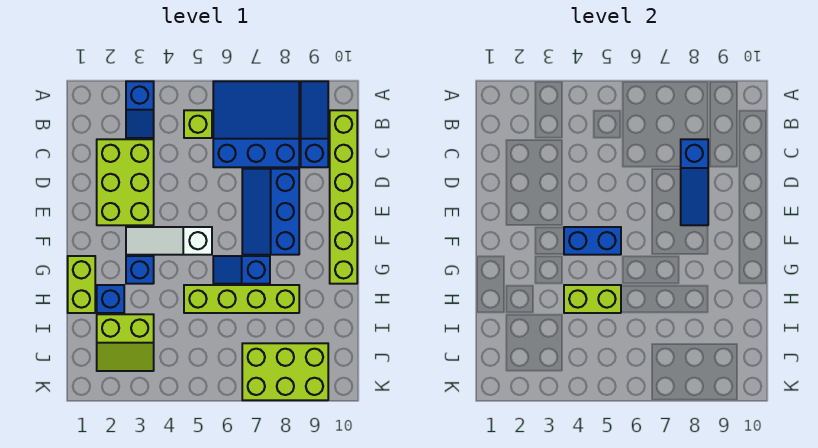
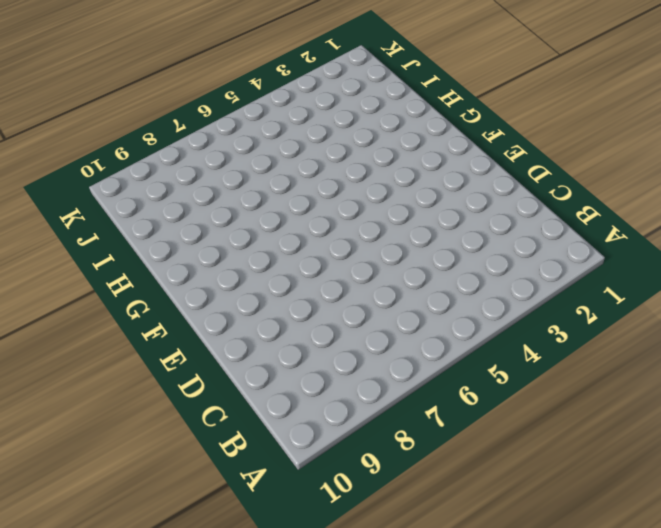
none -> blue slope A3:B3 level 1 top A
none -> blue slope A6:C8 level 1 top C
none -> blue slope A9:C9 level 1 top C

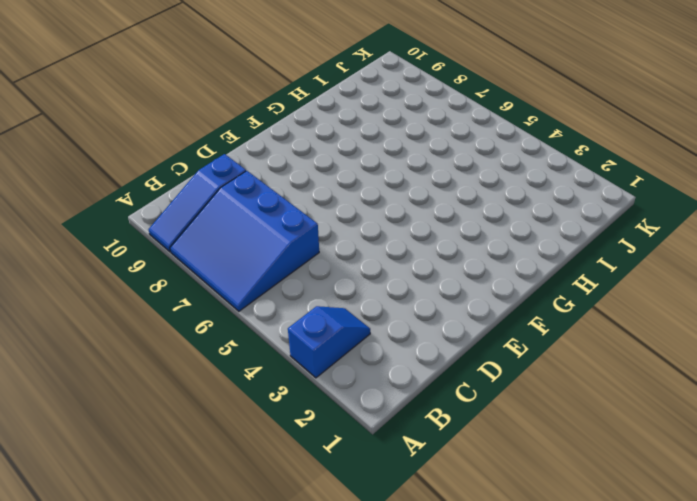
none -> lime brick B5 level 1
none -> lime brick B10:G10 level 1
none -> lime brick C2:E3 level 1

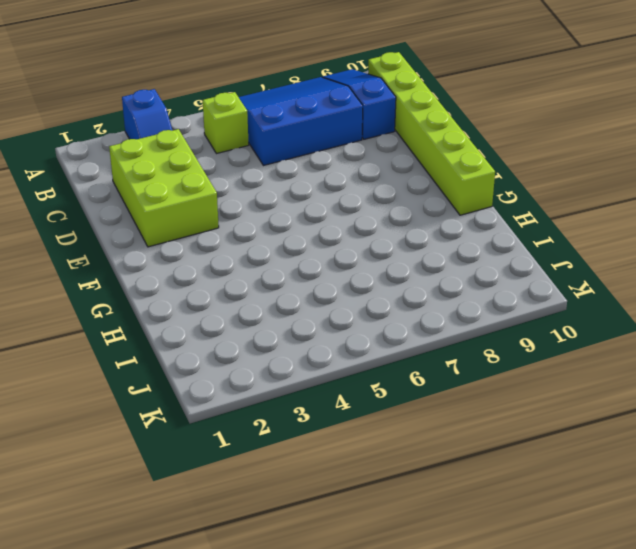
none -> blue slope D7:F8 level 1 top 8
none -> white slope F3:F5 level 1 top 5
none -> lime brick G1:H1 level 1

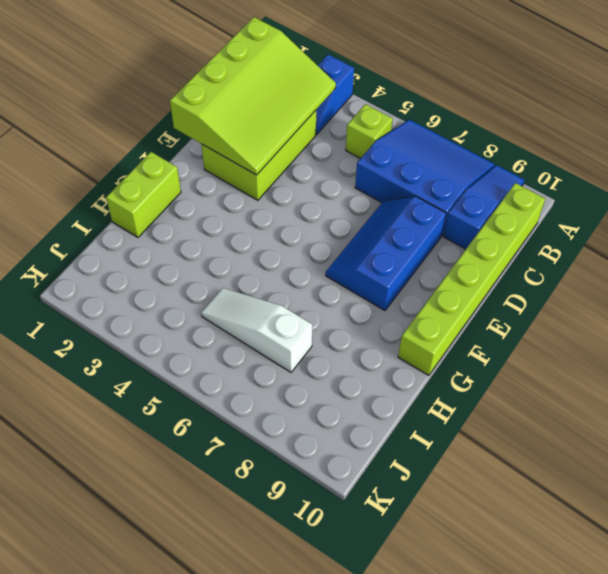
lime slope B1:E3 level 2 top 1 -> none
white slope I5:I7 level 1 top 7 -> white slope F3:F5 level 1 top 5
none -> blue brick G3 level 1
none -> blue slope G6:G7 level 1 top 7
none -> blue brick H2 level 1

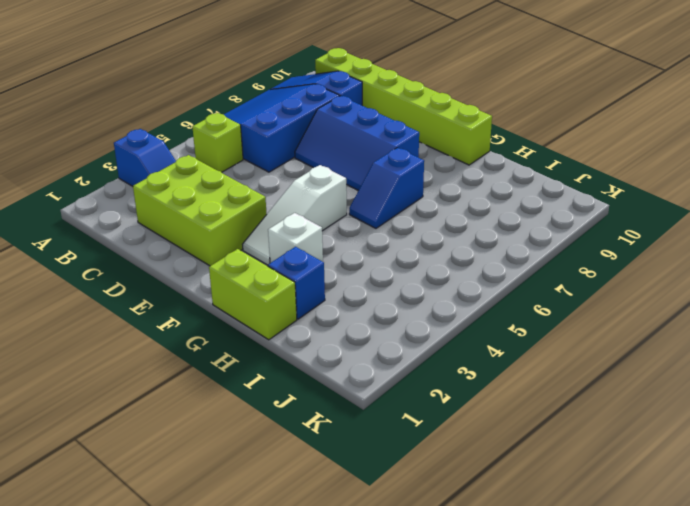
white brick G3 level 1 -> blue brick G3 level 1
none -> lime brick H5:H8 level 1
none -> lime slope I2:J3 level 1 top I
none -> lime brick J7:K9 level 1

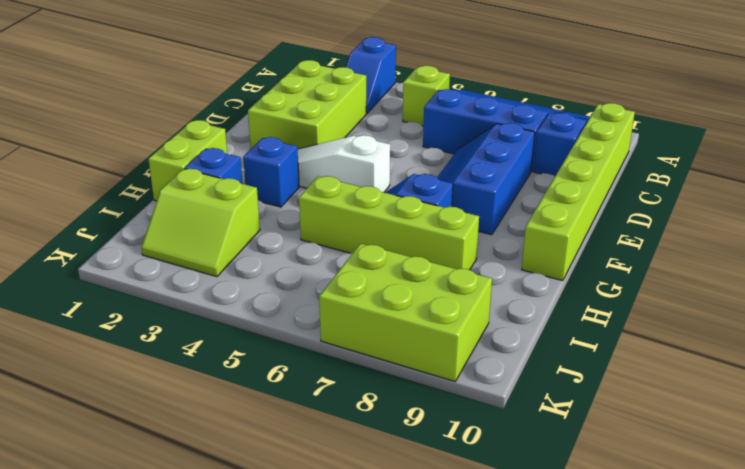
none -> blue slope C8:E8 level 2 top C
none -> blue brick F4:F5 level 2
none -> lime brick H4:H5 level 2

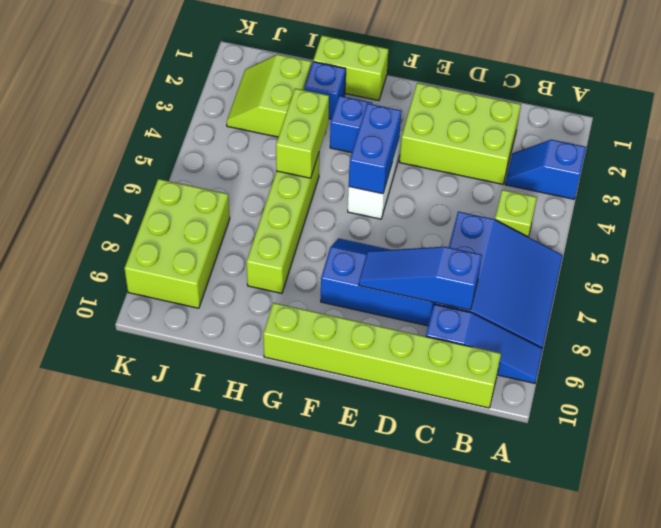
none -> blue slope G6:G7 level 1 top 7

